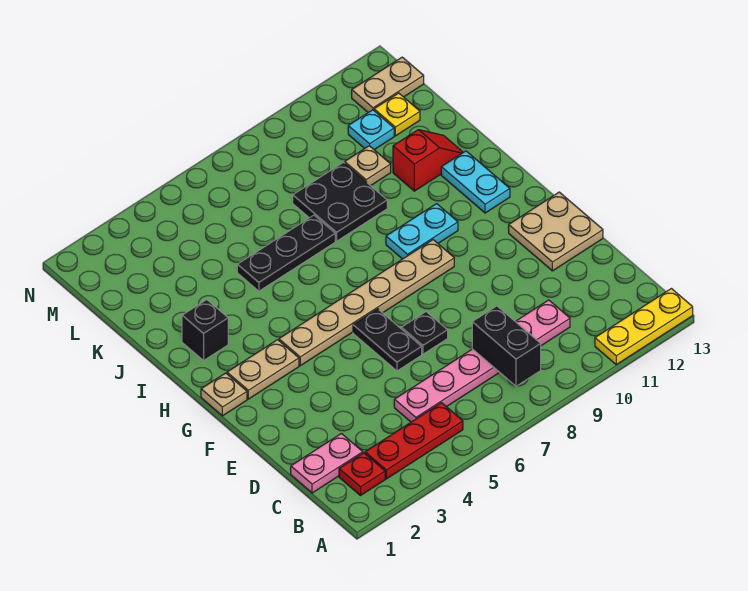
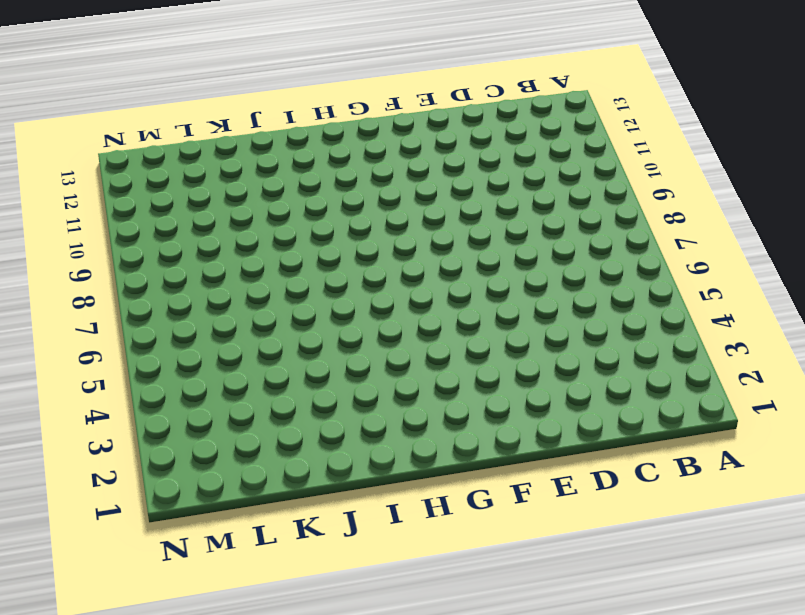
none -> yellow plate A11:A13 level 1
none -> red plate B2 level 1
none -> red plate B3:B5 level 1

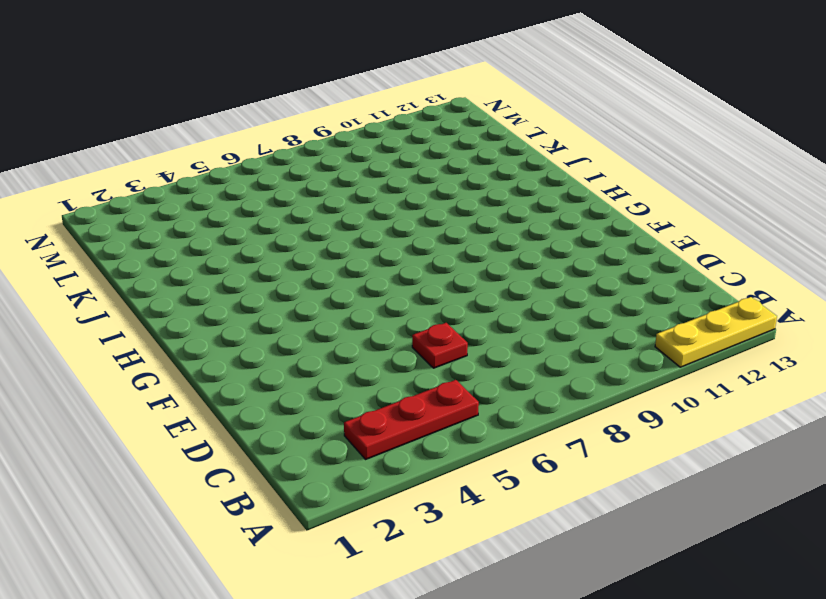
red plate D6 level 1 -> red plate B2 level 1
none -> pink plate C1:C2 level 1
none -> pink plate C5:C10 level 1
none -> black plate E6:F6 level 1

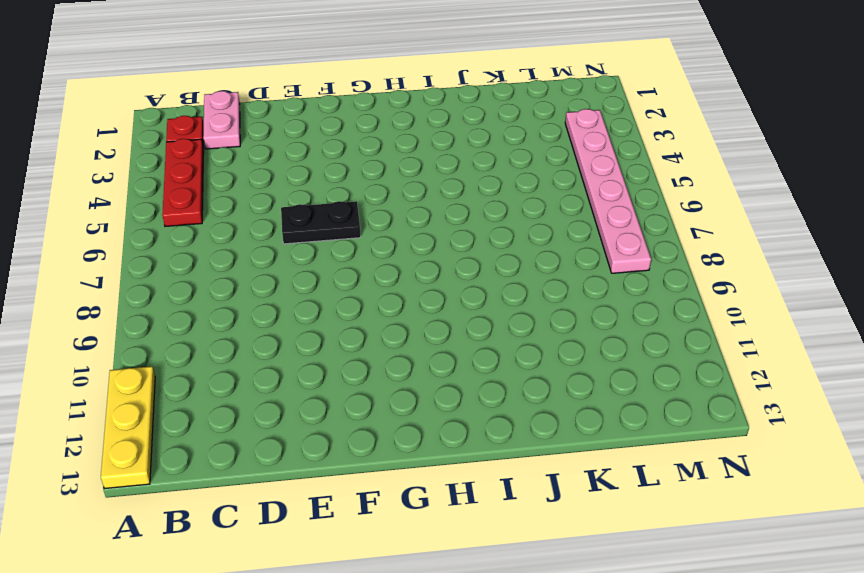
pink plate M3:M8 level 1 -> pink plate C5:C10 level 1
none -> black plate E7 level 1
none -> tan plate E12:F13 level 1
none -> tan plate G1 level 1

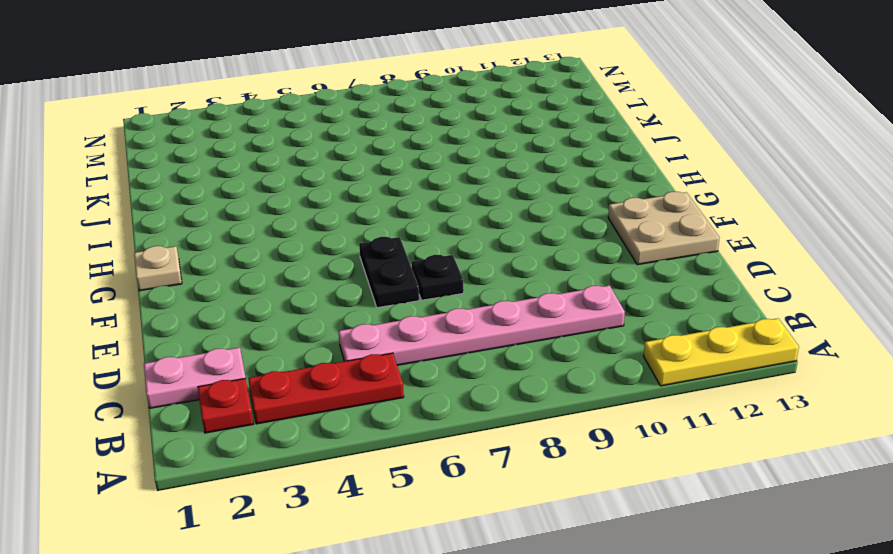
none -> tan plate G2:G3 level 1
none -> tan plate G4:G9 level 1
none -> cyan plate H9:H10 level 1

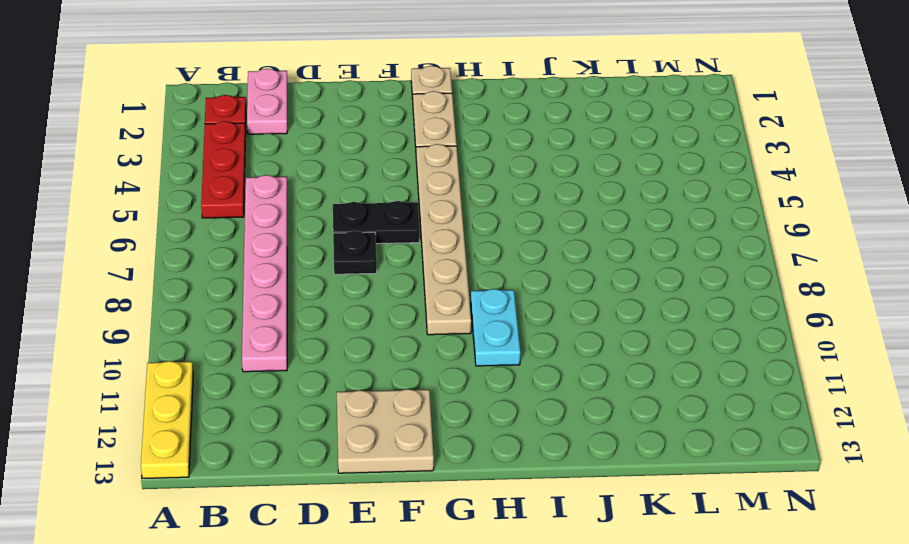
none -> cyan plate H12:I12 level 1
none -> black brick I2 level 1
none -> black plate J5:J7 level 1

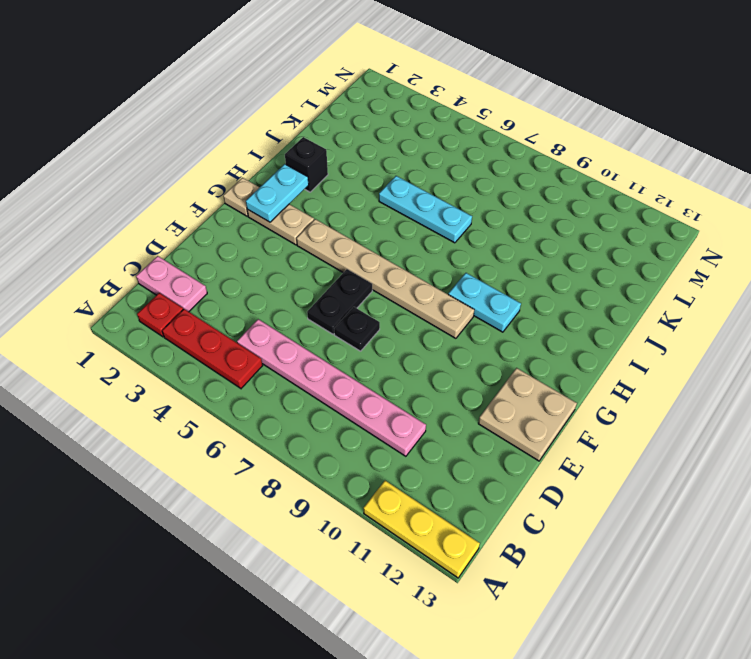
cyan plate G2:H2 level 2 -> cyan plate H12:I12 level 1
cyan plate J5:J7 level 1 -> black plate J5:J7 level 1
none -> black plate J8:K9 level 1
none -> red slope J11:J12 level 1 top 11
none -> tan plate K10 level 1

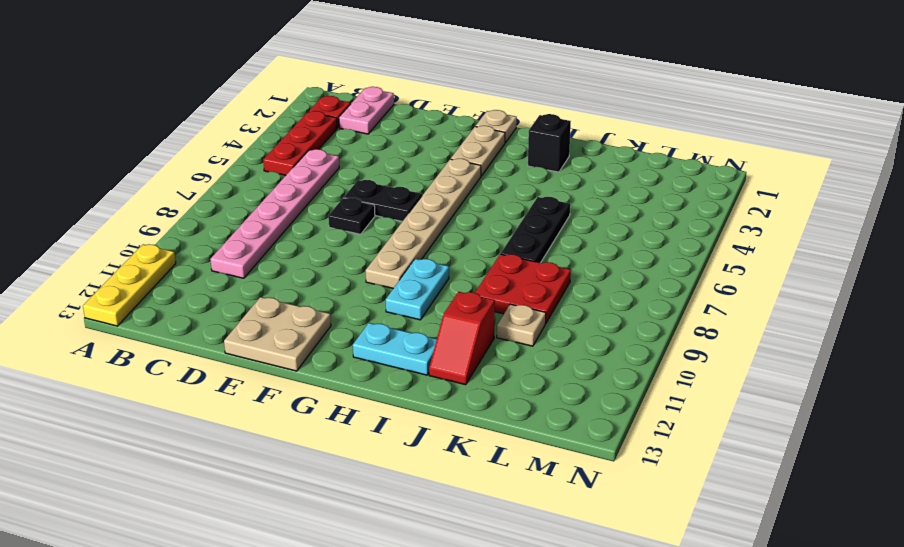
red plate J8:K9 level 1 -> black plate J8:K9 level 1
none -> cyan plate L11 level 1
none -> yellow plate L12 level 1
none -> tan plate M12:M13 level 1

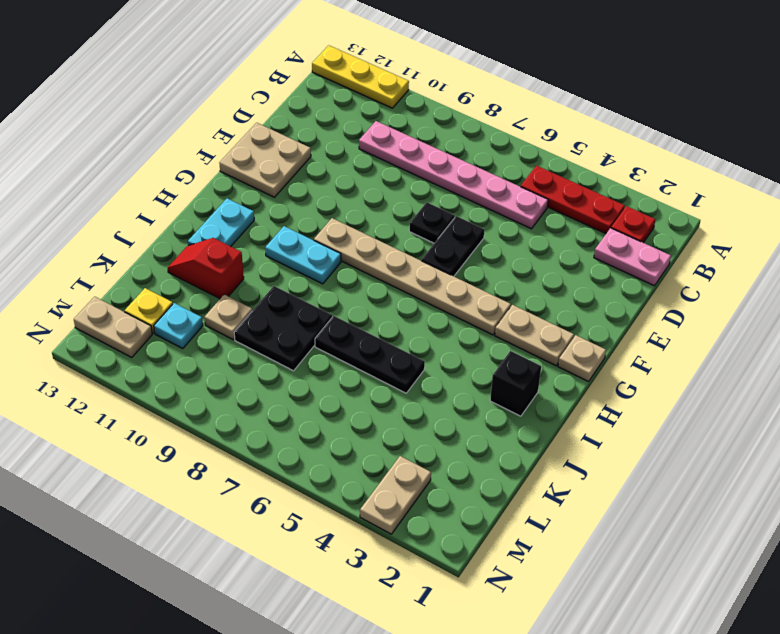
tan plate M3:N3 level 1 -> none
none -> black brick B8:C8 level 2

